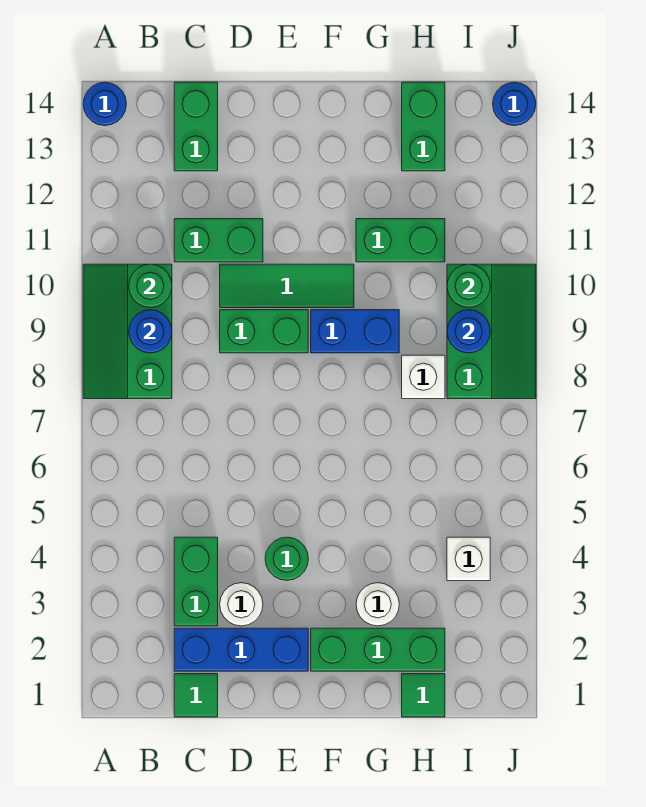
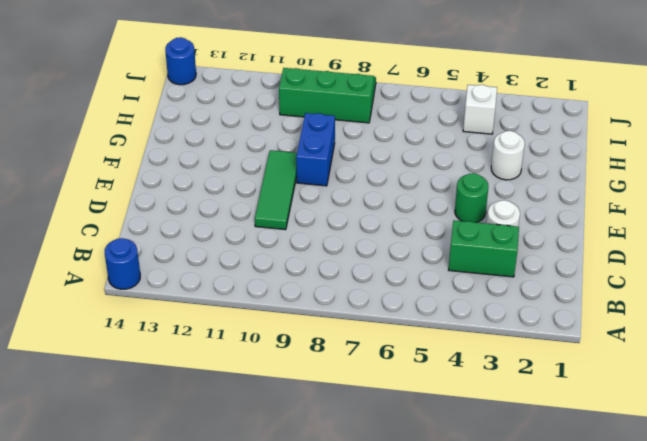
none -> green slope A8:B10 level 1 top B
none -> green tile C1 level 1
none -> blue brick C2:E2 level 1

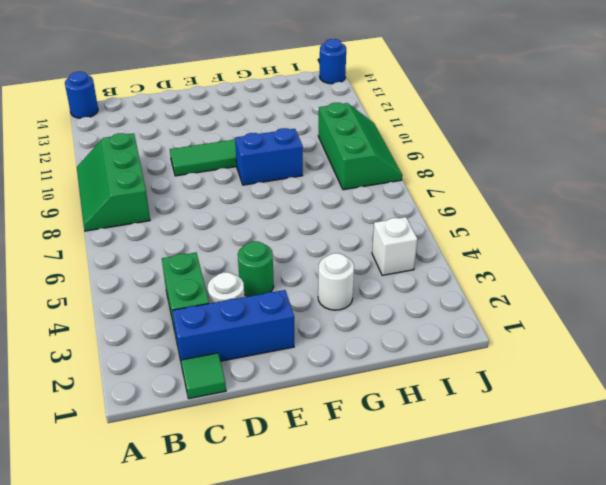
none -> green brick C11:D11 level 1
none -> green brick C13:C14 level 1
none -> green brick D9:E9 level 1

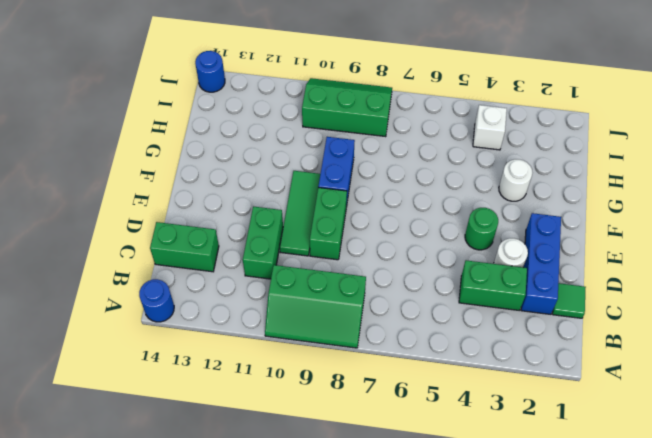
none -> green brick F2:H2 level 1
none -> green brick G11:H11 level 1
none -> green tile H1 level 1

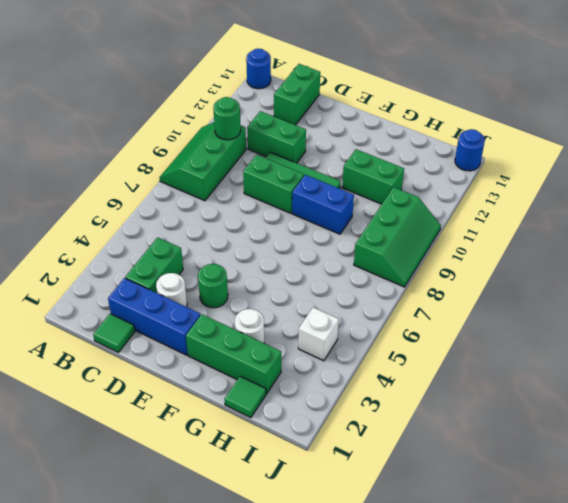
none -> white brick H8 level 1
none -> green brick H13:H14 level 1
none -> blue round brick B9 level 2

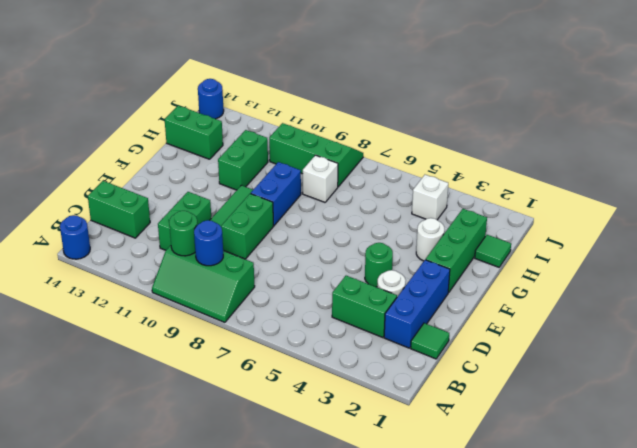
none -> blue round brick I9 level 2
none -> green round brick I10 level 2

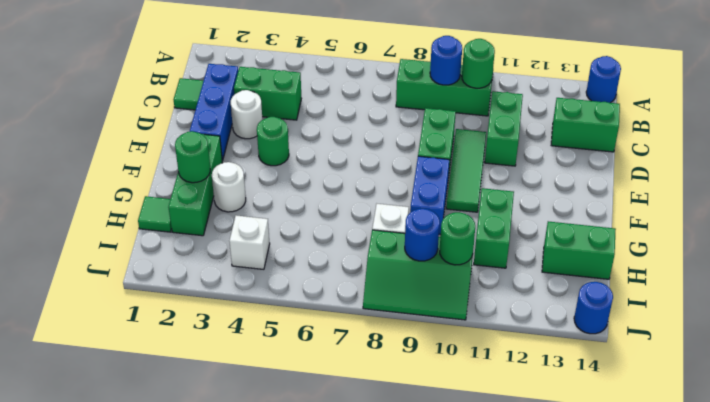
green round brick G2 level 2 -> none

